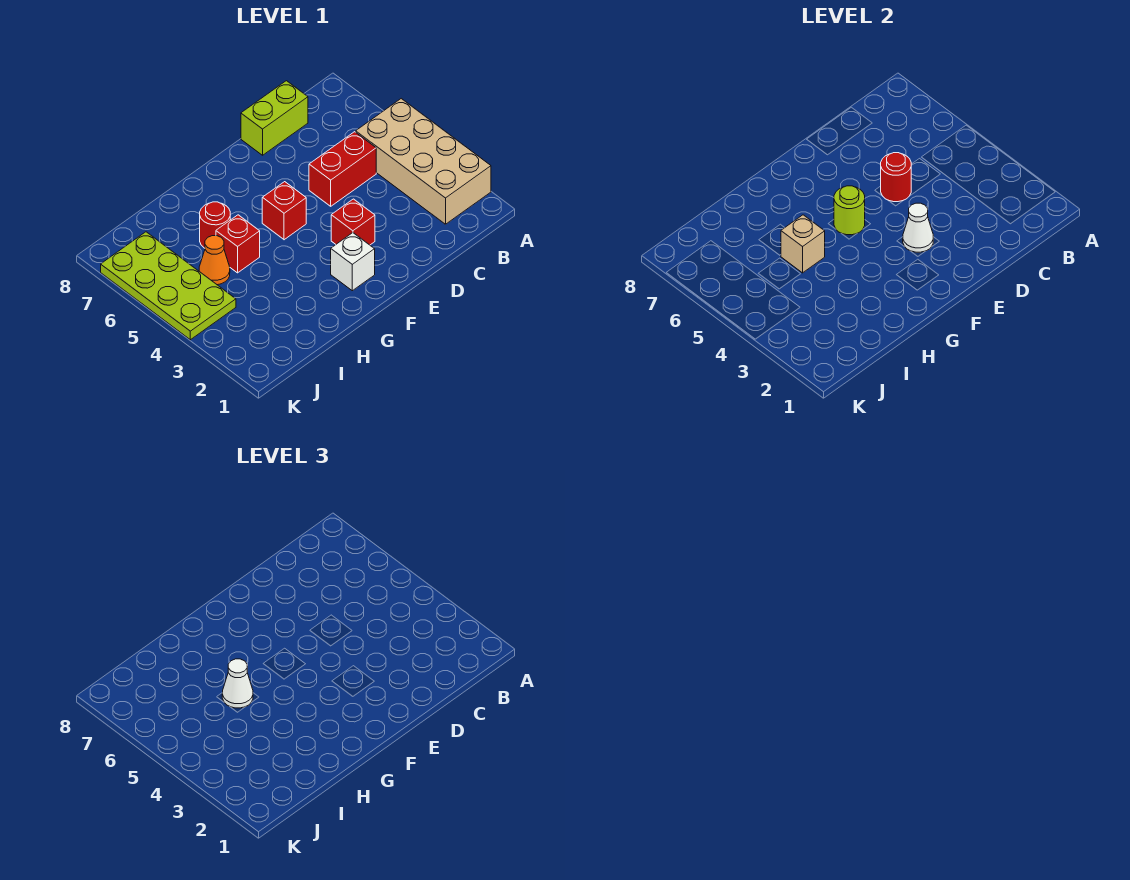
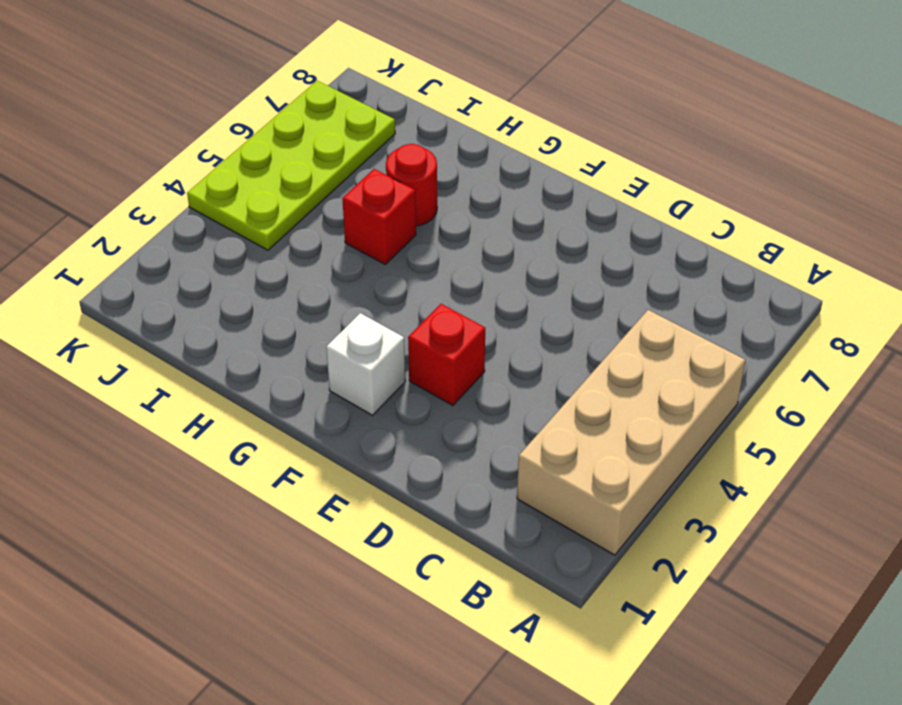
none -> red brick C5:D5 level 1
none -> lime brick C8:D8 level 1
none -> red brick F5 level 1

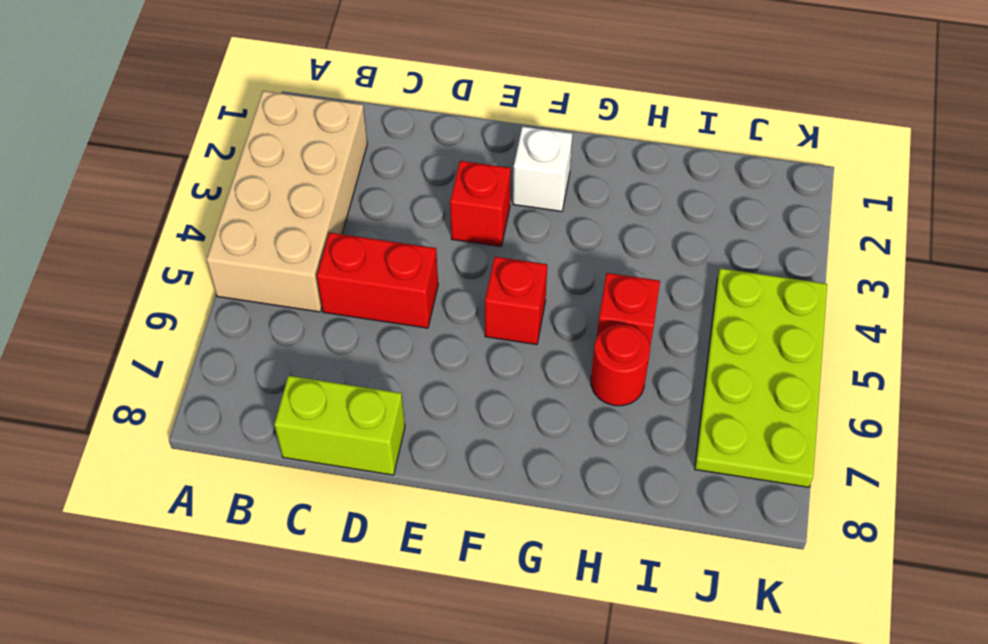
none -> orange cone I5 level 1
none -> red round brick D5 level 2
none -> white cone E3 level 2

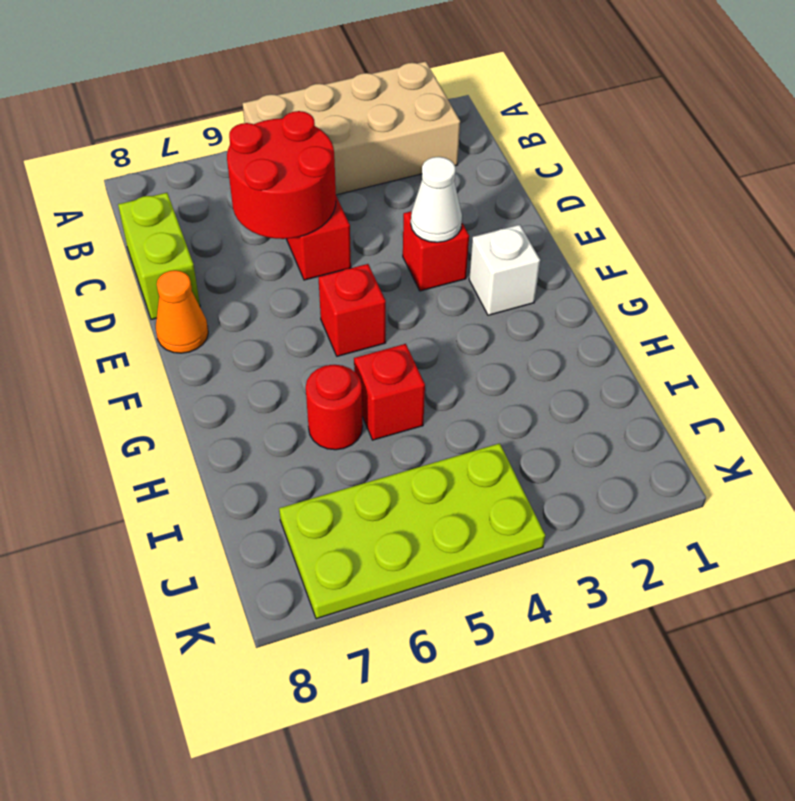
red round brick C5:D6 level 2 -> red round brick D5 level 2
orange cone E8 level 1 -> orange cone I5 level 1
none -> lime round brick F5 level 2
none -> tan brick H5 level 2
none -> white cone H5 level 3

